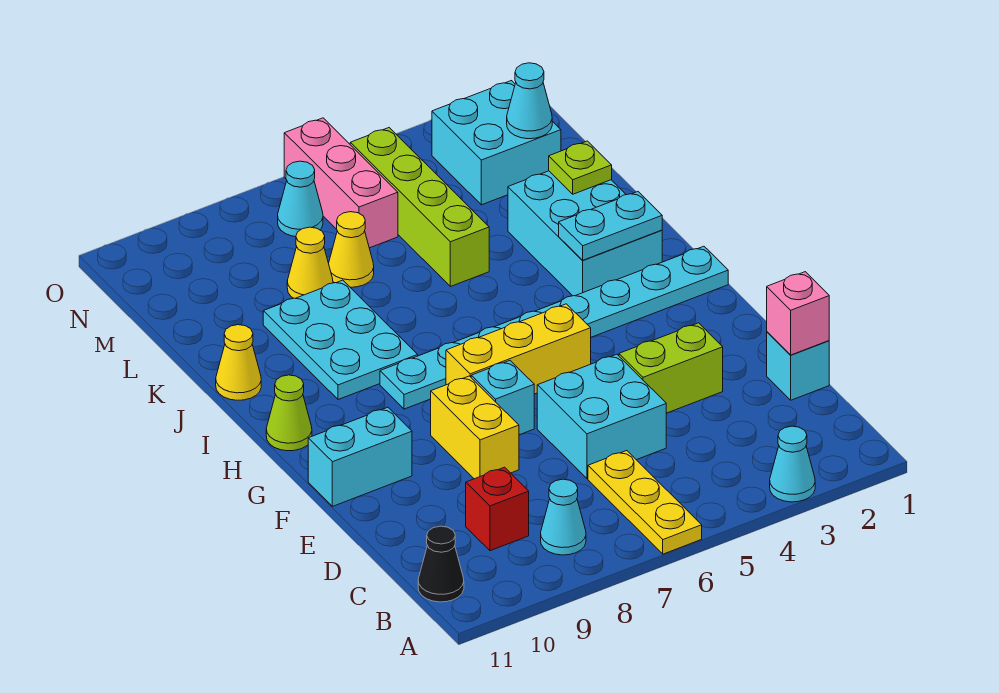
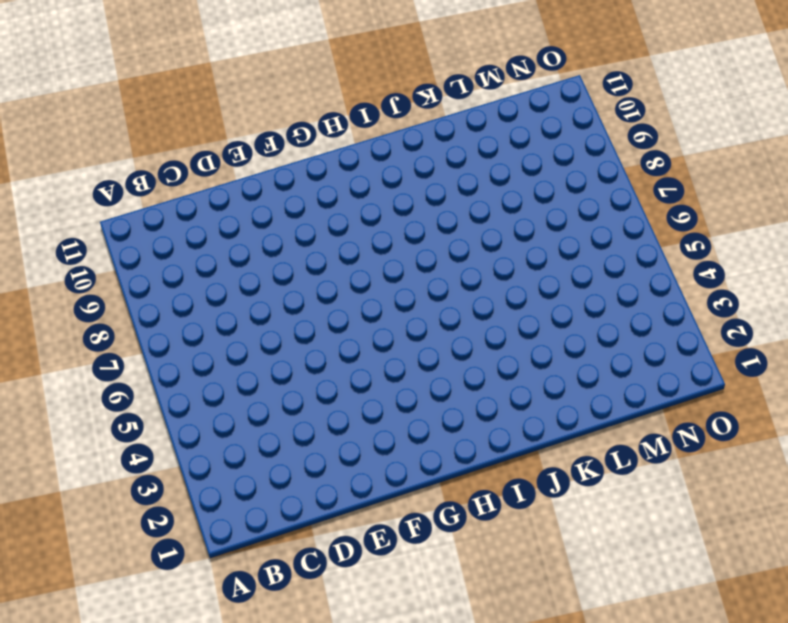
none -> cyan cone A3 level 1
none -> yellow plate A6:C6 level 1
none -> cyan cone B8 level 1

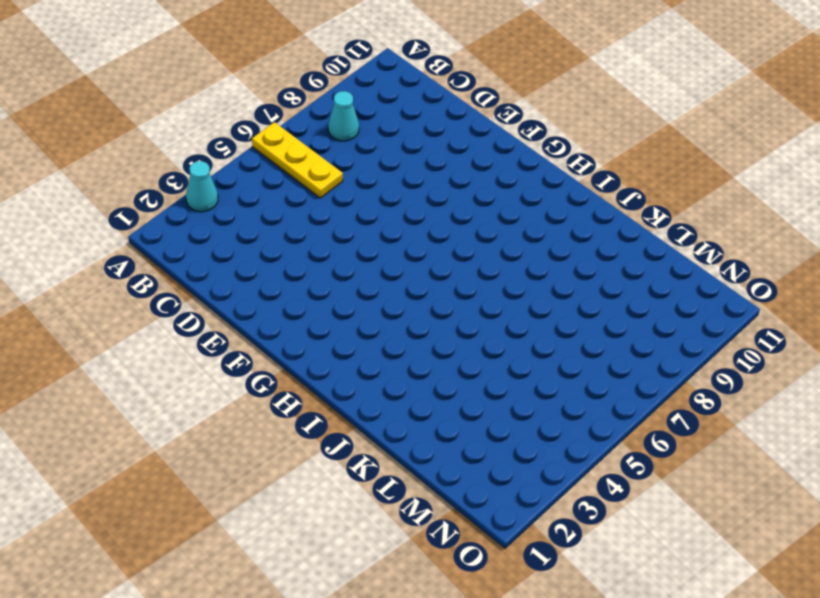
none -> black cone B11 level 1
none -> red brick C9 level 1
none -> cyan brick D1 level 1

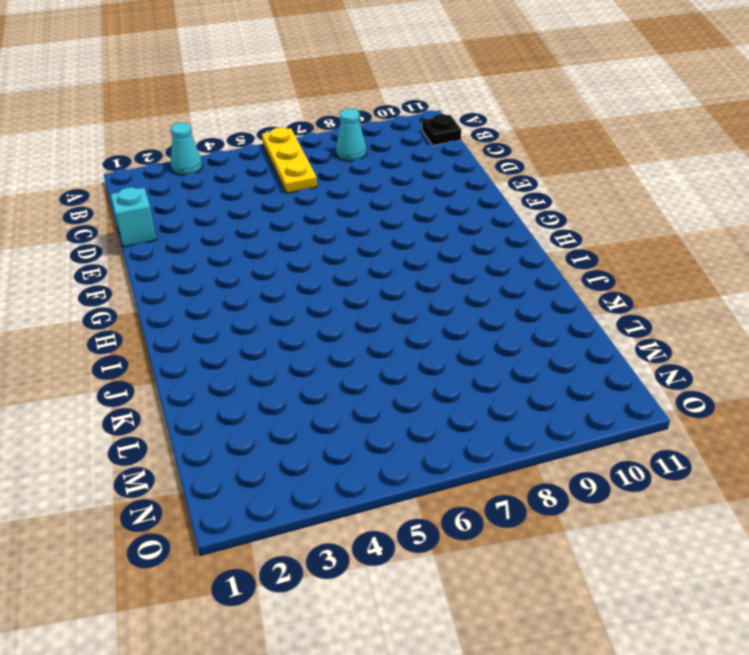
black plate B11 level 1 -> black cone B11 level 1
none -> red brick C9 level 1
none -> cyan brick D5:E6 level 1
none -> lime brick E3:E4 level 1

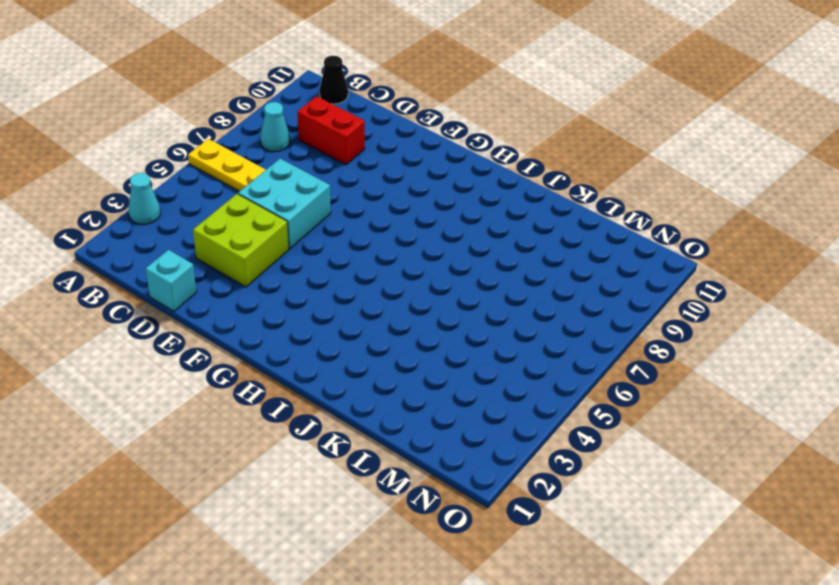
red brick C9:D9 level 1 -> red brick C9 level 1
lime brick D3:E4 level 1 -> lime brick E3:E4 level 1
none -> yellow brick E8:F8 level 1
none -> cyan brick F7 level 1
none -> cyan brick F10:F11 level 1

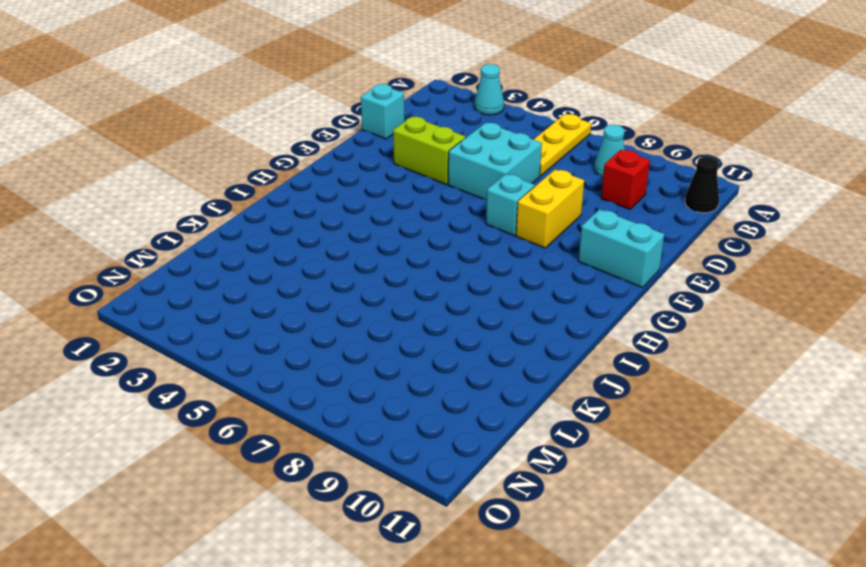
none -> yellow brick G5:G7 level 1
none -> cyan plate H1:H8 level 1
none -> lime cone H11 level 1

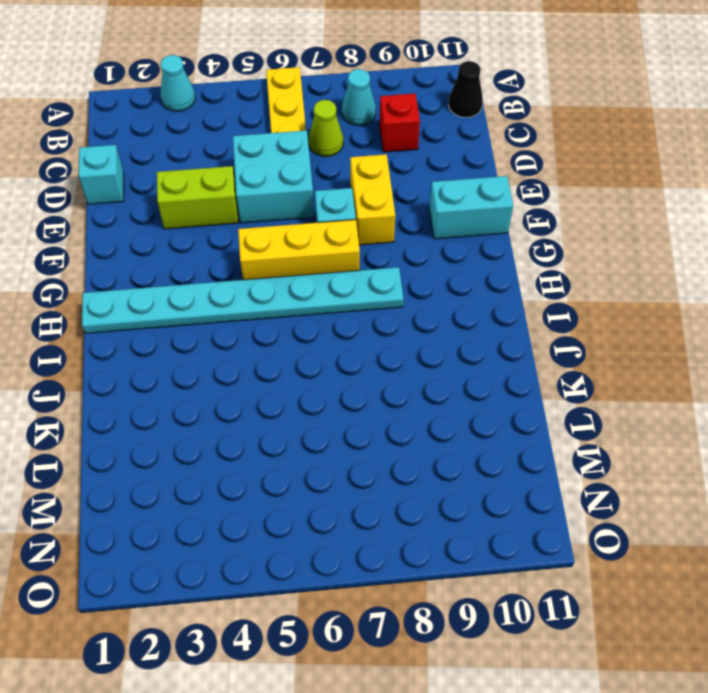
lime cone C7 level 1 -> lime cone H11 level 1
none -> cyan brick I2:K3 level 1
none -> cyan plate I8:K9 level 1
none -> yellow cone J11 level 1

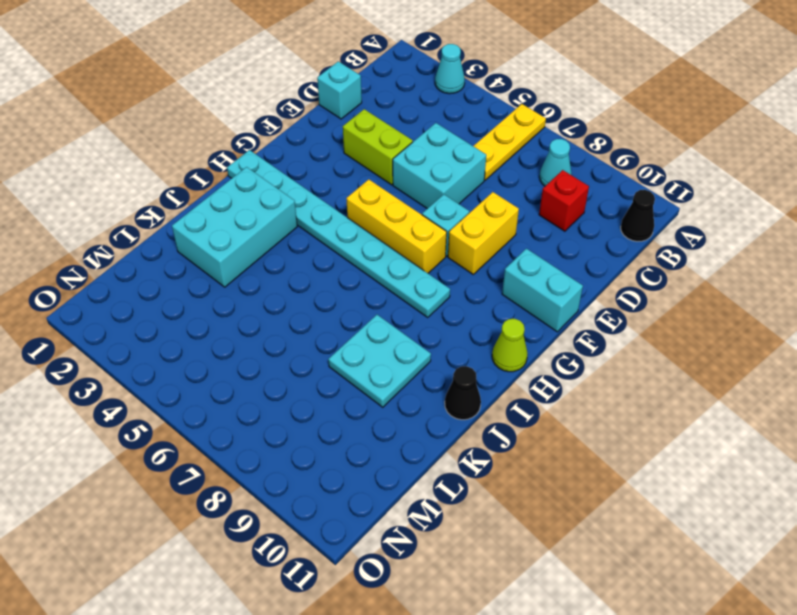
cyan plate J8:K9 level 1 -> cyan plate I8:K9 level 1
black cone J11 level 1 -> yellow cone J11 level 1
none -> lime brick K5:N5 level 1
none -> yellow cone L7 level 1
none -> yellow cone L8 level 1

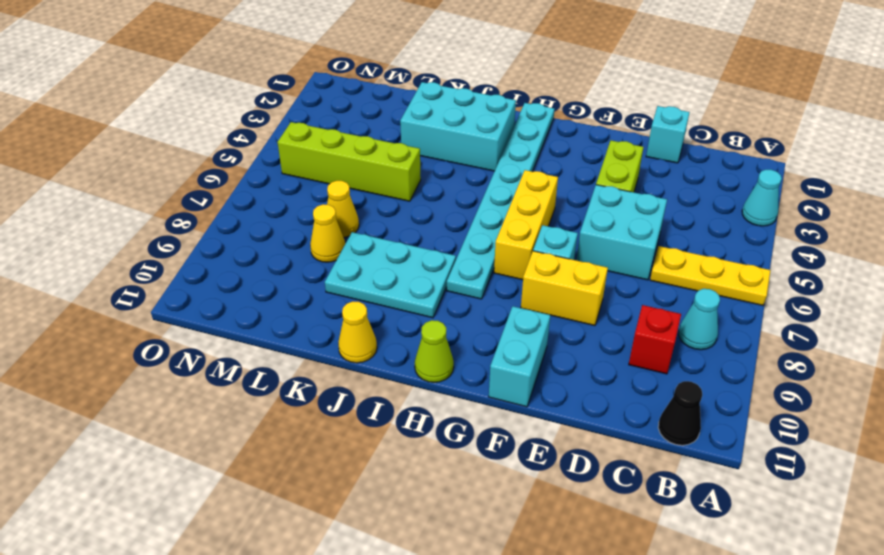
none -> cyan brick M2:N3 level 1
none -> pink brick M6:O6 level 1
none -> cyan cone N7 level 1

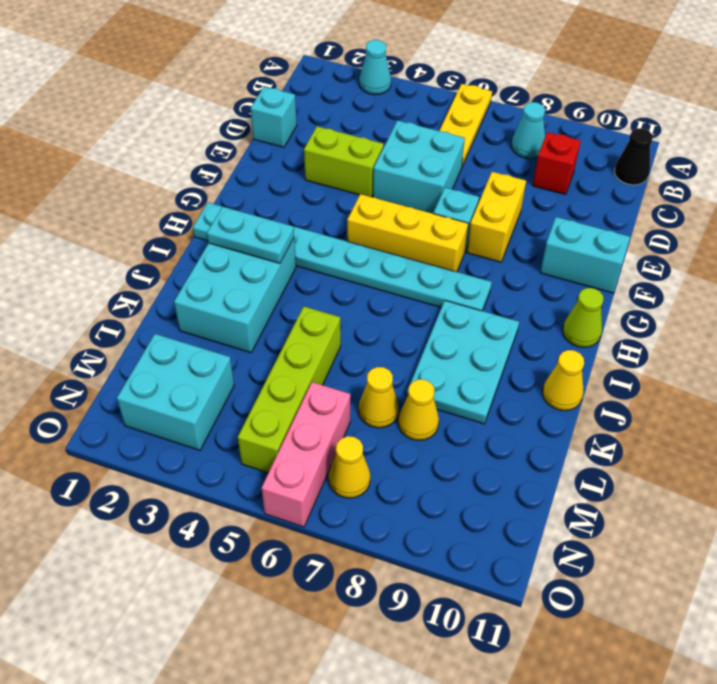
yellow cone N7 level 1 -> cyan cone N7 level 1
none -> pink brick D1 level 2
none -> lime plate K2 level 2
none -> cyan cone M2 level 2

